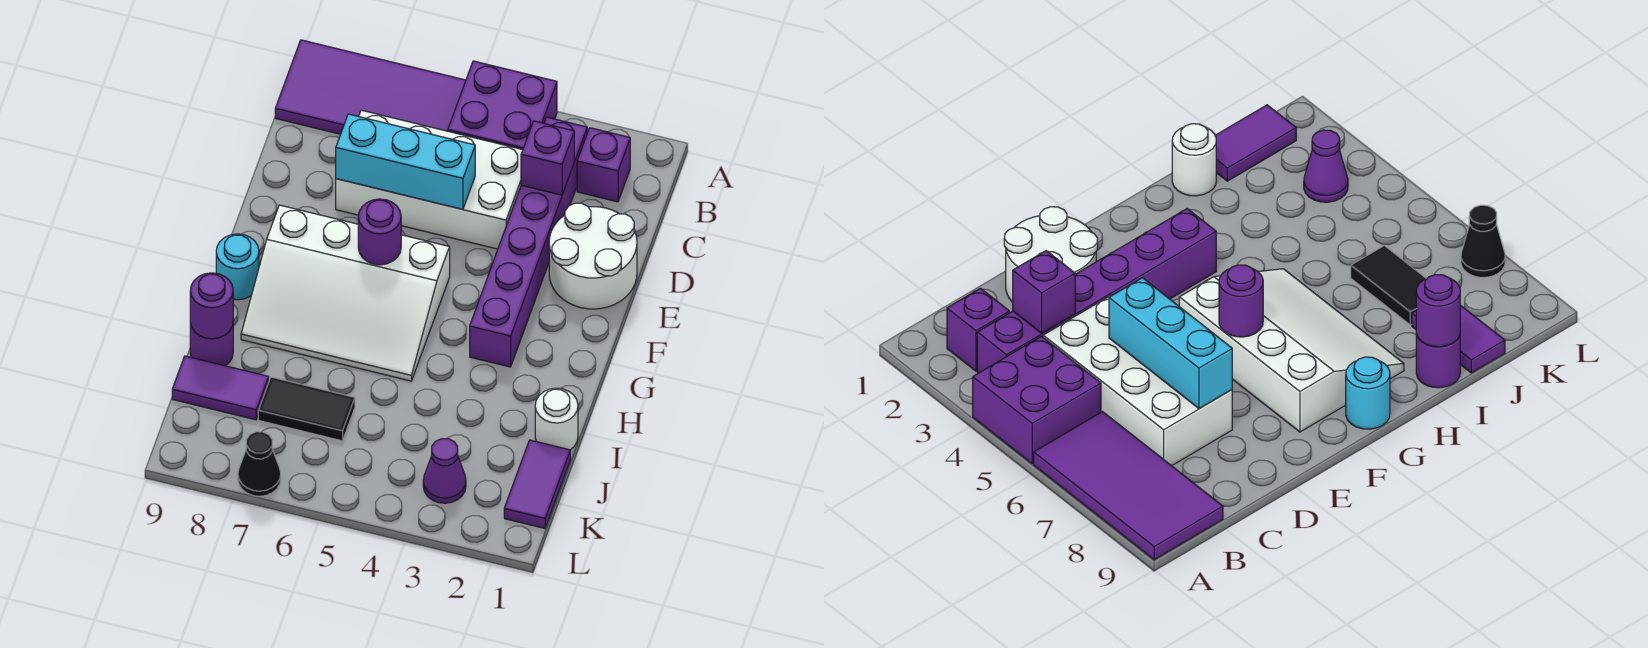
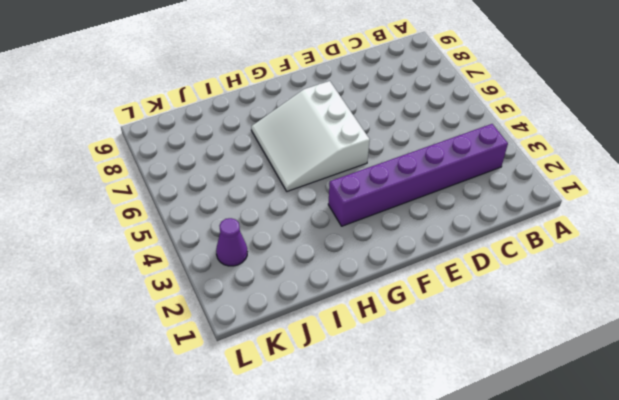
white slope F5:H7 level 1 top F -> white slope F5:H8 level 1 top F
none -> purple brick A4:B5 level 1
none -> purple tile A6:B9 level 1
none -> purple brick B2 level 1

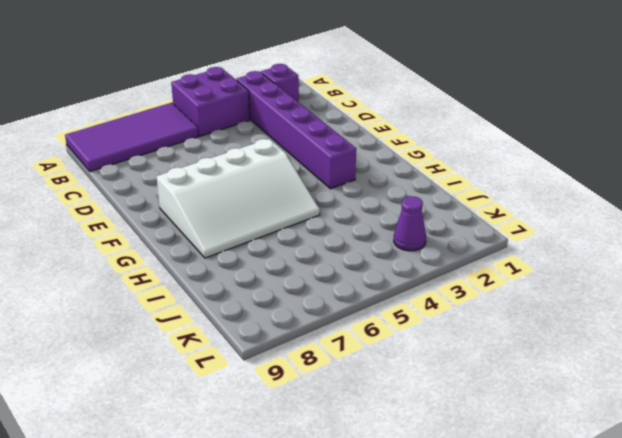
none -> white brick C4:D7 level 1
none -> white round brick D1:E2 level 1
none -> cyan round brick G9 level 1

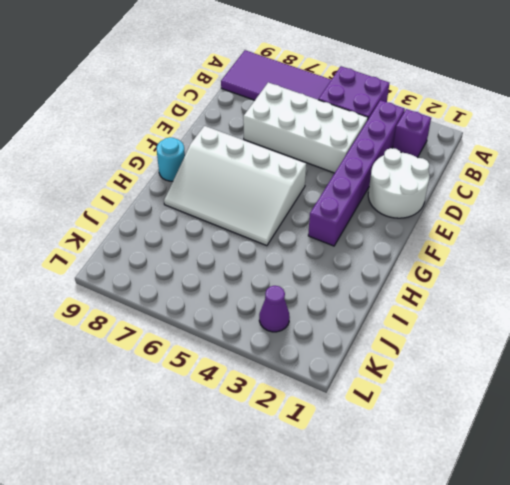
none -> white round brick I1 level 1
none -> purple round brick I9 level 1
none -> purple tile J1:K1 level 1

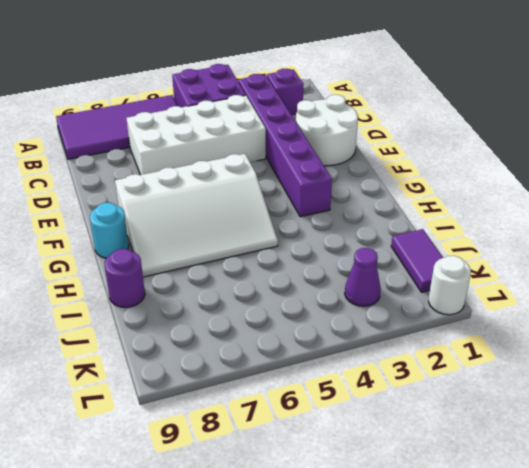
white round brick L1 level 1 -> white round brick I1 level 1
none -> black tile J6:J7 level 1
none -> purple tile J8:J9 level 1
none -> black cone L7 level 1

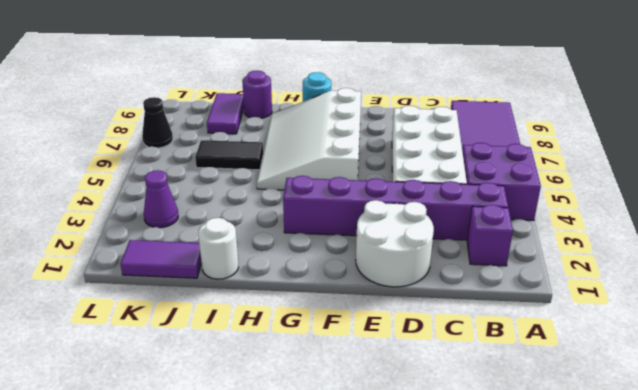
black tile I6:J6 level 1 -> black tile J6:J7 level 1
none -> purple brick C3 level 2
none -> cyan brick D5:D7 level 2
none -> purple round brick F6 level 2

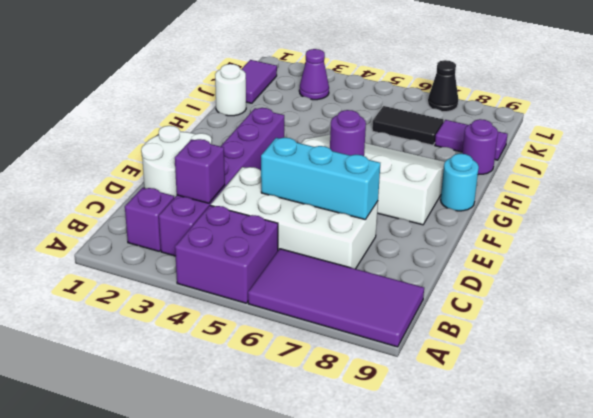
none -> purple round brick I9 level 2

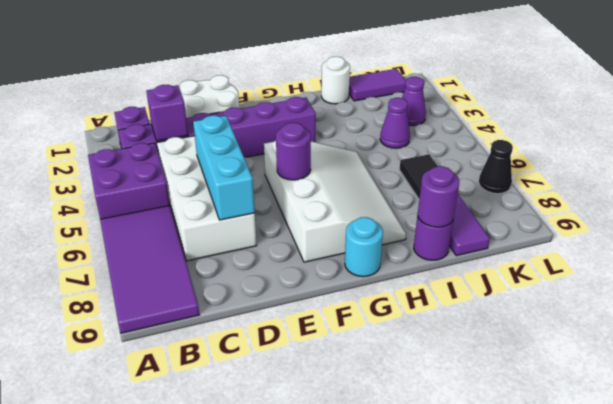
purple cone J4 level 1 -> none

